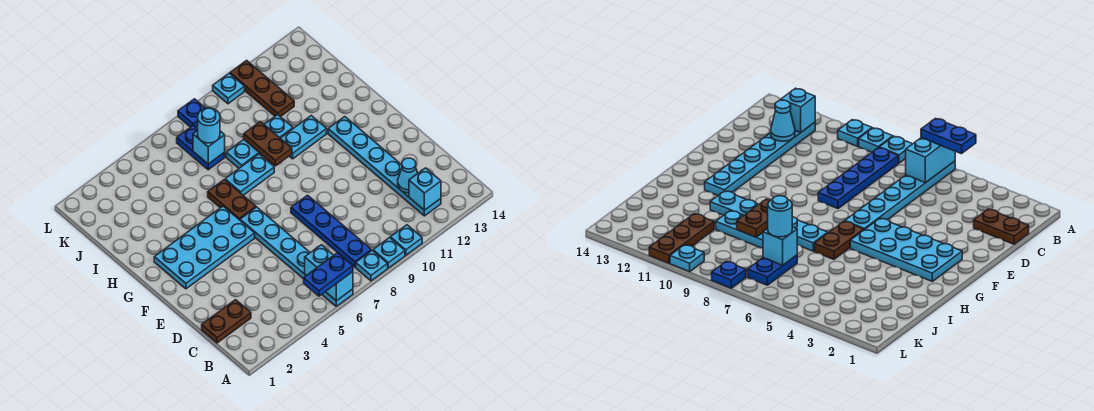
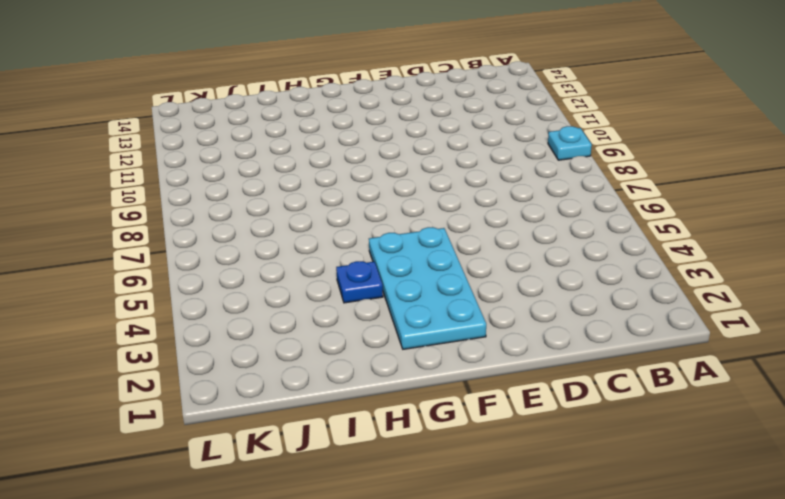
blue plate H4 level 1 -> blue plate L8 level 1
none -> cyan plate A6:F6 level 1
none -> cyan plate A8 level 1
none -> cyan plate A10 level 1

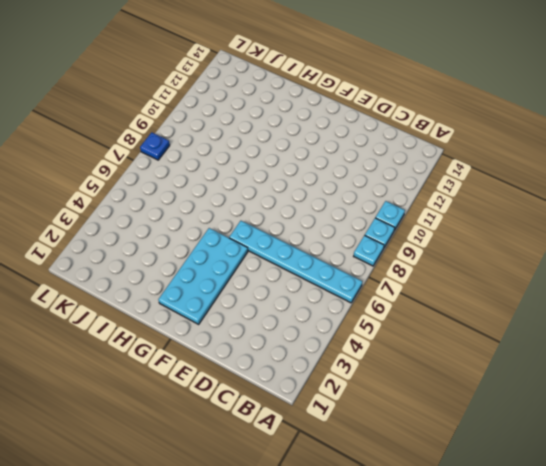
none -> blue plate B8:E8 level 1
none -> cyan plate B12:G12 level 1
none -> brown plate C1:C2 level 1

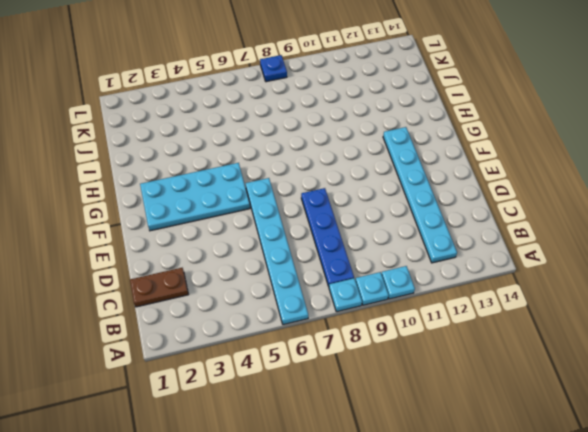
none -> brown plate G6:H6 level 1
none -> cyan plate H7:H8 level 1
none -> cyan plate H10:H11 level 1

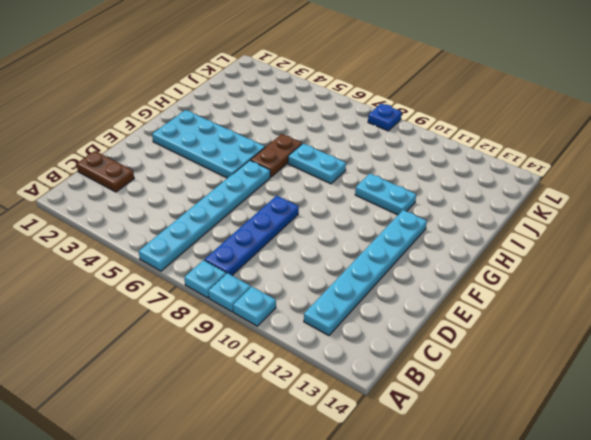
none -> cyan plate I8:I10 level 1
none -> blue plate J7:K7 level 1
none -> brown plate J11:L11 level 1

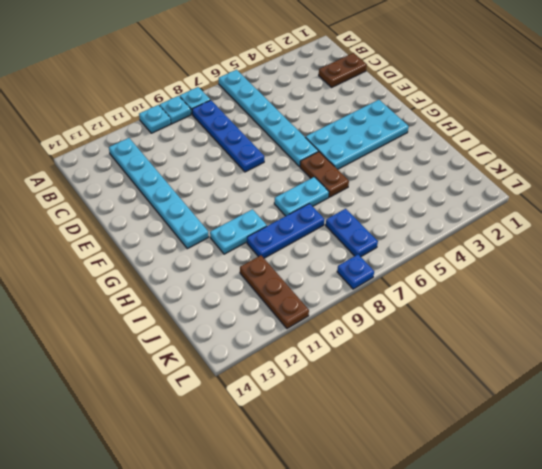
blue plate I8:I10 level 1 -> cyan plate I8:I10 level 1
none -> cyan plate L10 level 1
none -> cyan brick A6:B6 level 2
none -> cyan brick B12 level 2

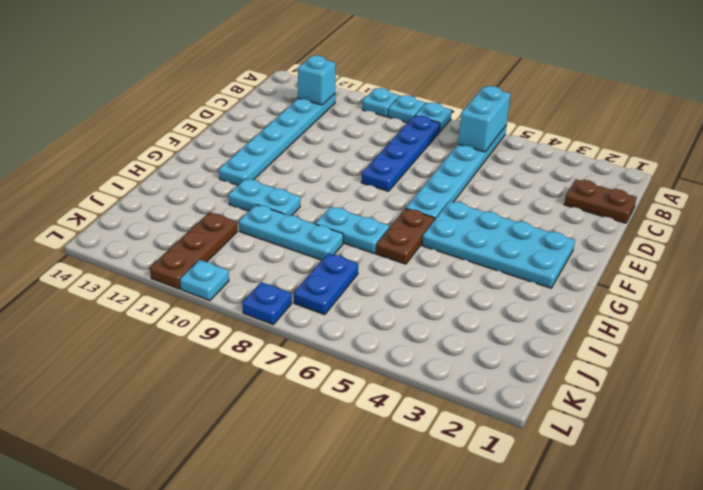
none -> cyan cone C12 level 2
none -> brown plate H9:I9 level 2
none -> cyan brick J7 level 2

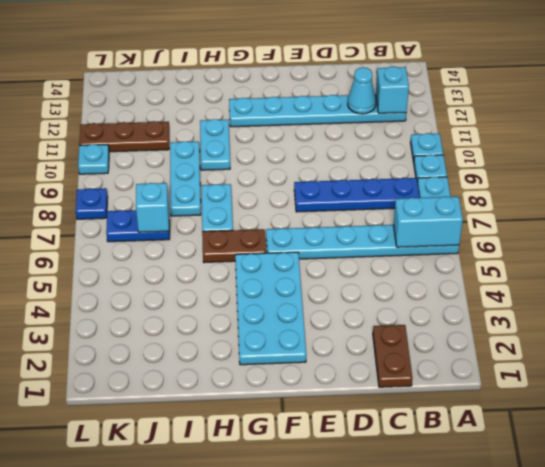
none -> brown plate H9:I9 level 2
none -> blue plate A5:A6 level 3
none -> cyan round brick J7 level 3

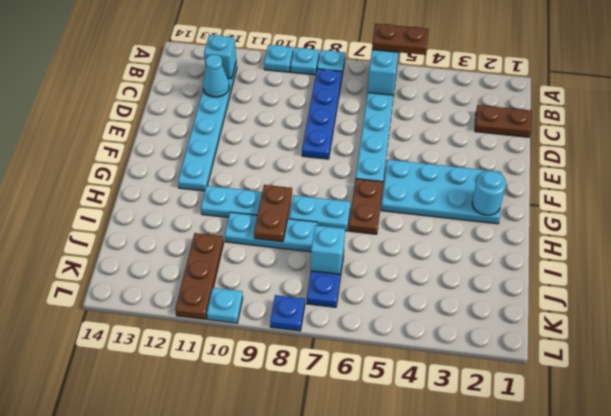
brown plate A5:A6 level 3 -> blue plate A5:A6 level 3
cyan round brick G2 level 2 -> cyan round brick J7 level 3

